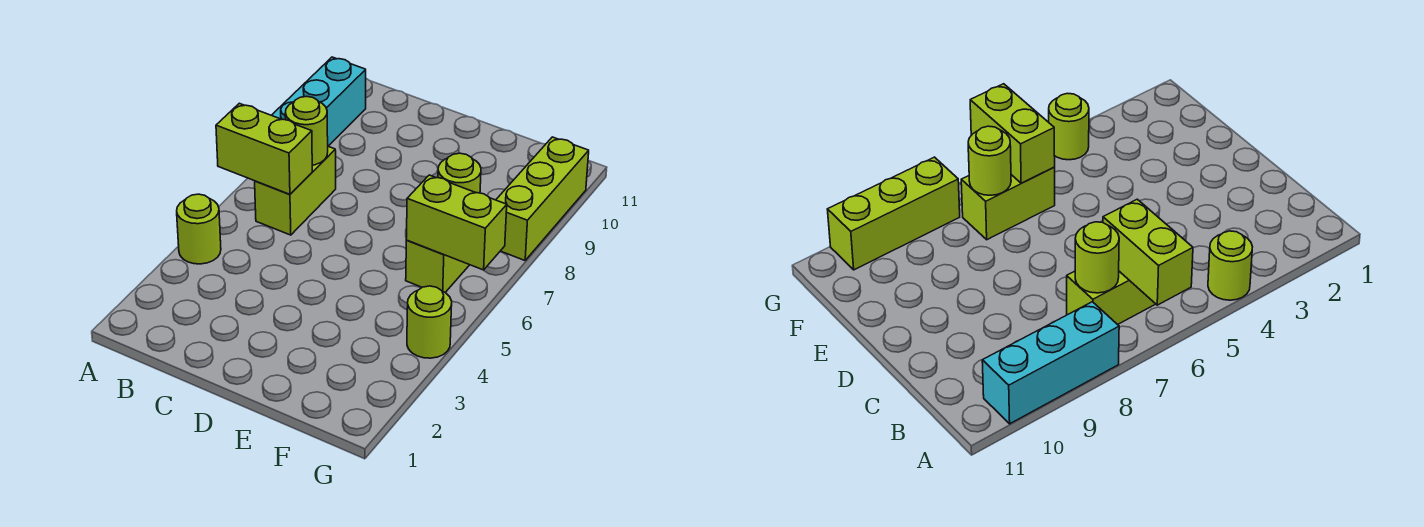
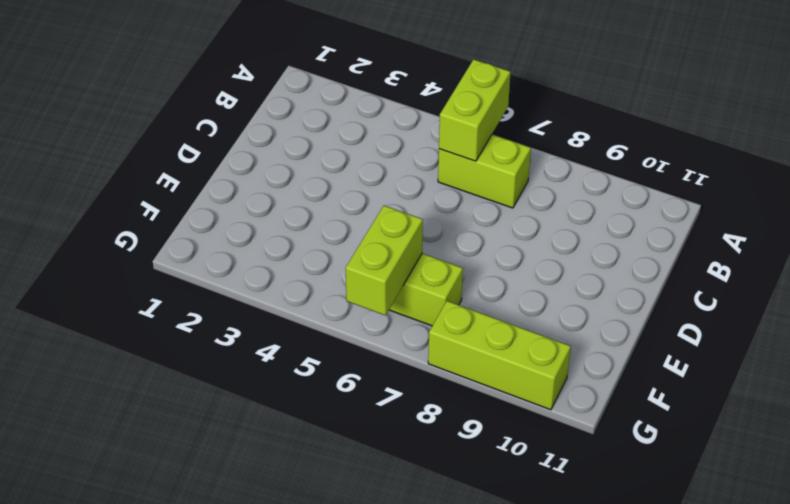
none -> lime round brick A4 level 1
none -> cyan brick A8:A10 level 1

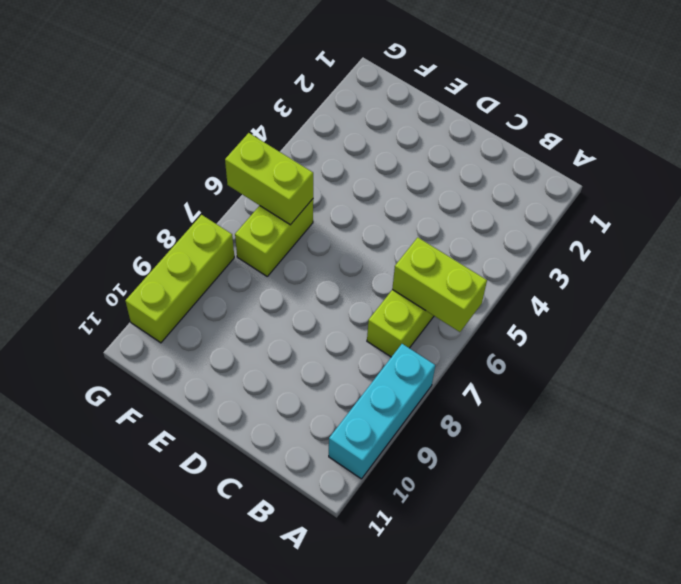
none -> lime round brick A4 level 1
none -> lime round brick G4 level 1

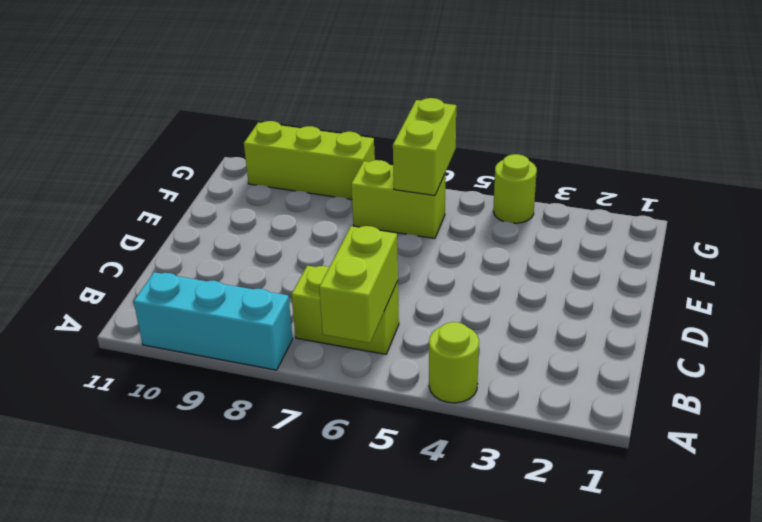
none -> lime round brick B7 level 2
none -> lime round brick F7 level 2

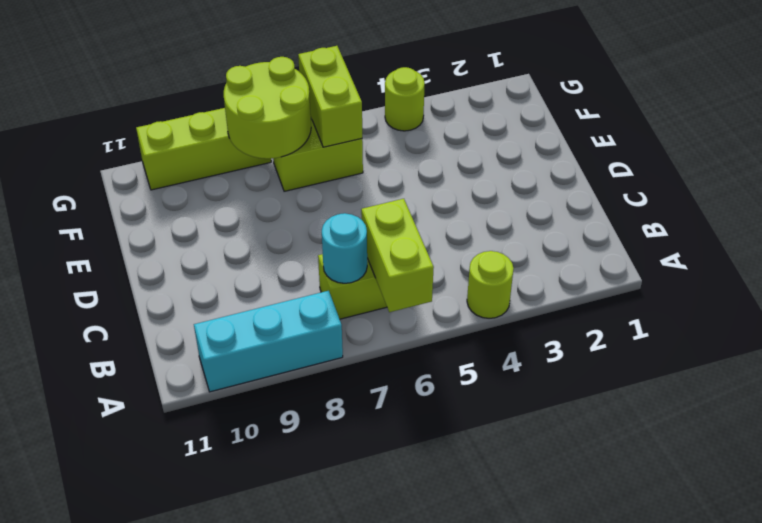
cyan round brick B7 level 2 -> lime round brick B7 level 2
lime round brick F7:G8 level 2 -> lime round brick F7 level 2

